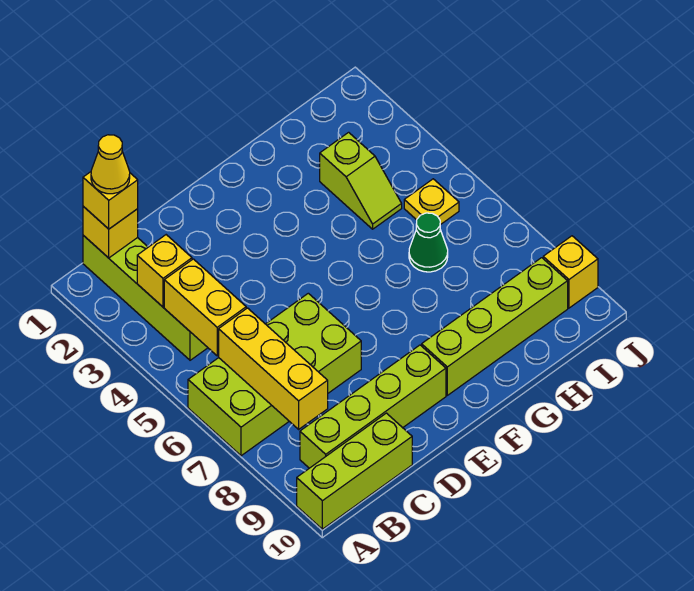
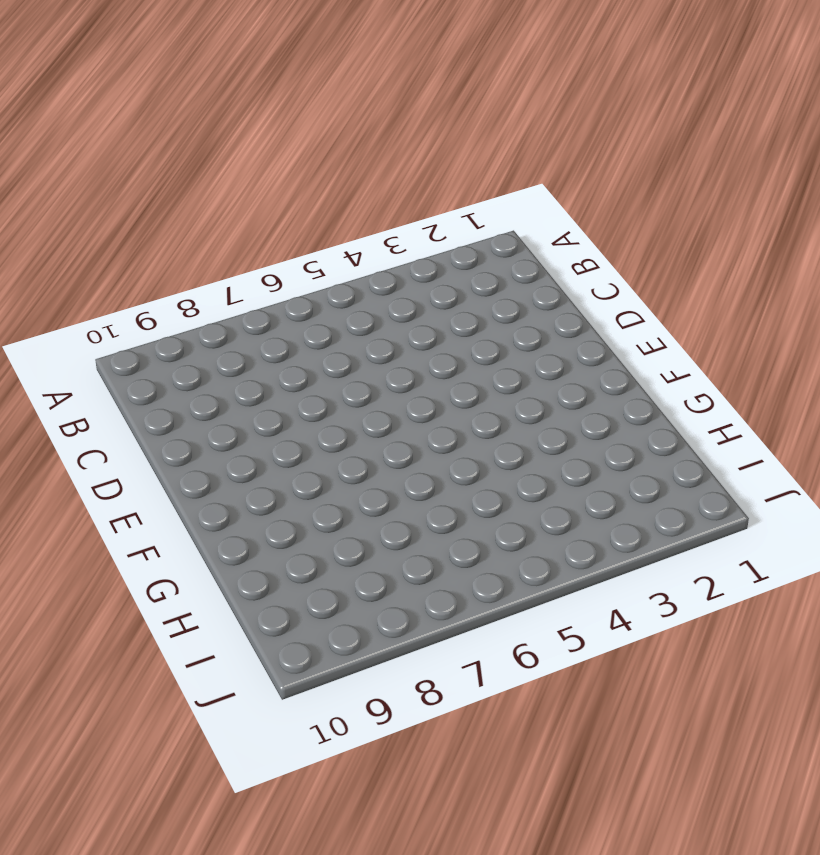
none -> lime brick A6:D7 level 1
none -> lime brick A10:C10 level 1
none -> lime brick B1:B4 level 1

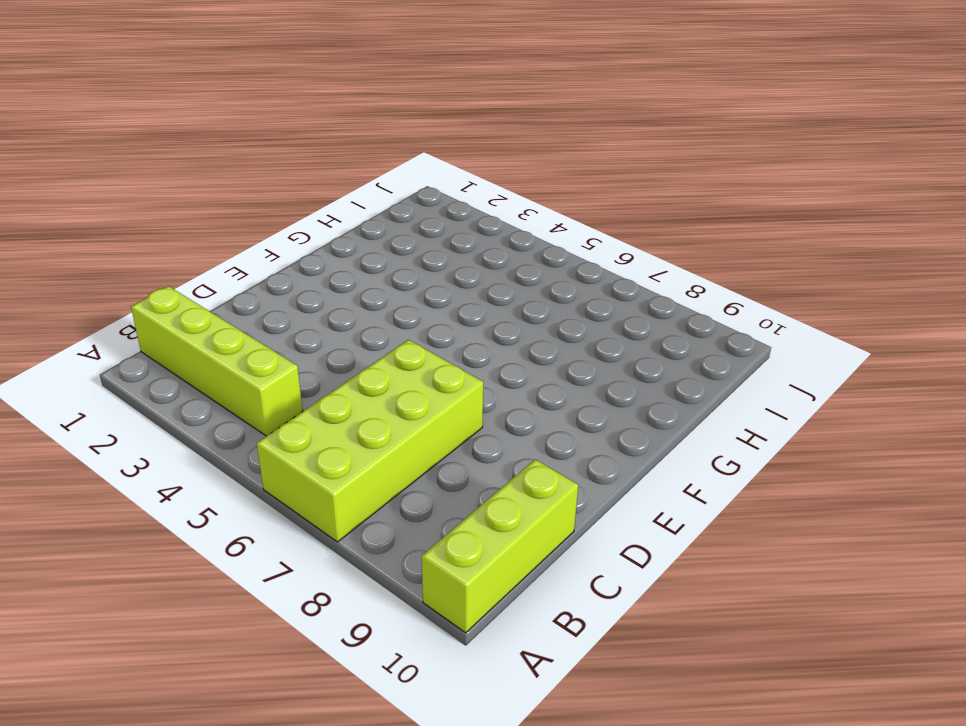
none -> lime brick B9:E9 level 1
none -> lime brick F9:I9 level 1
none -> lime slope H3:H4 level 1 top 3

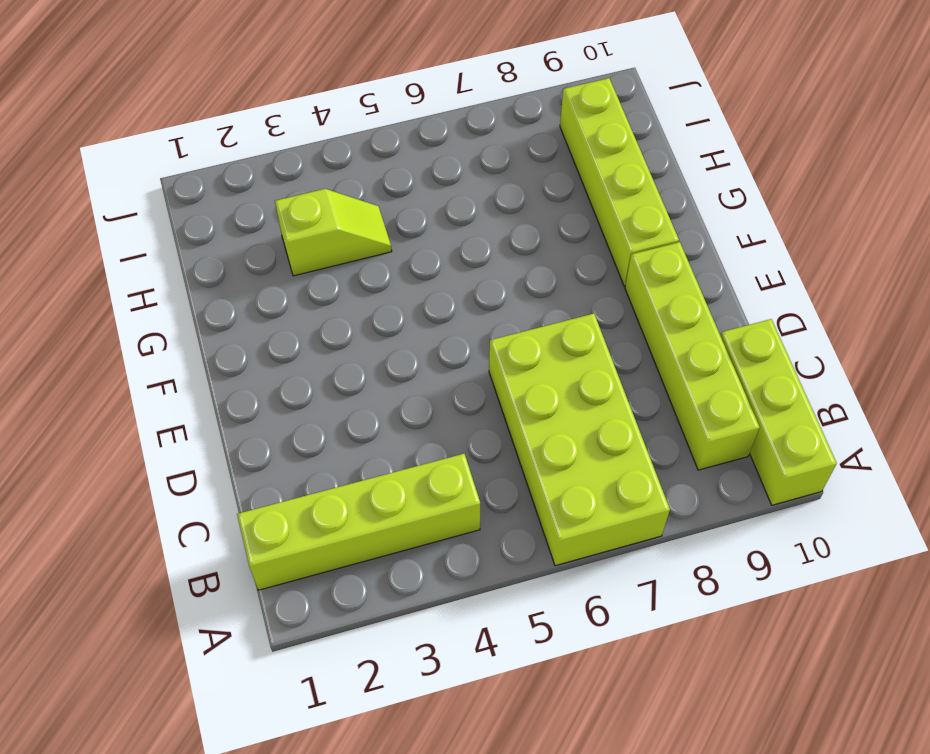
none -> green cone H6 level 1
none -> yellow plate I5 level 1
none -> yellow brick J9 level 1

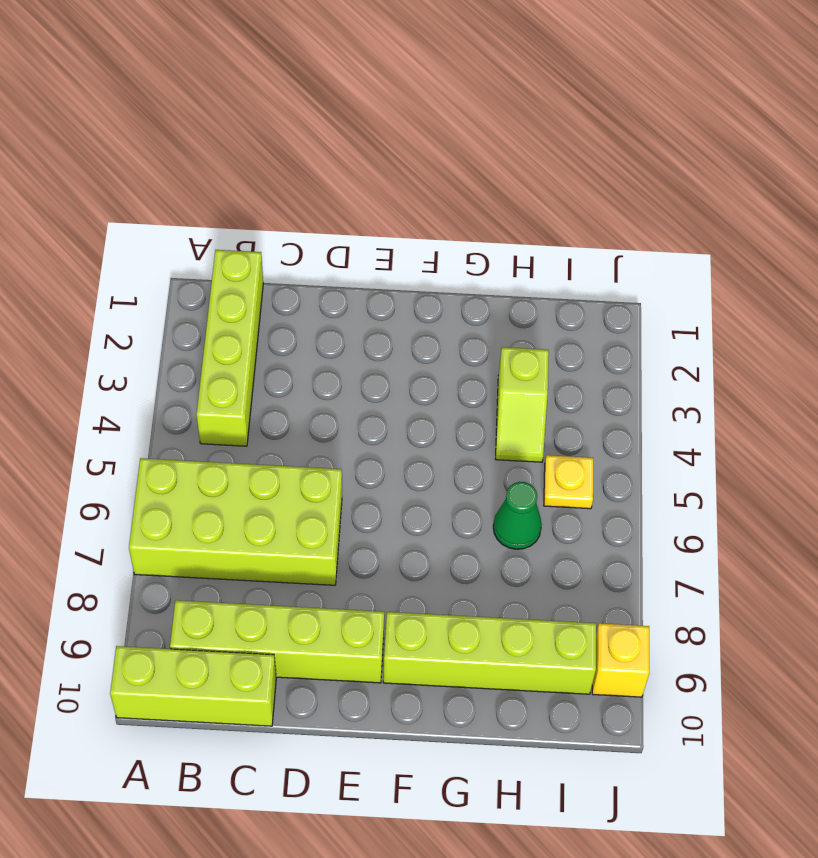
none -> yellow brick B1 level 2
none -> yellow brick B3 level 2
none -> yellow brick B4:B5 level 2

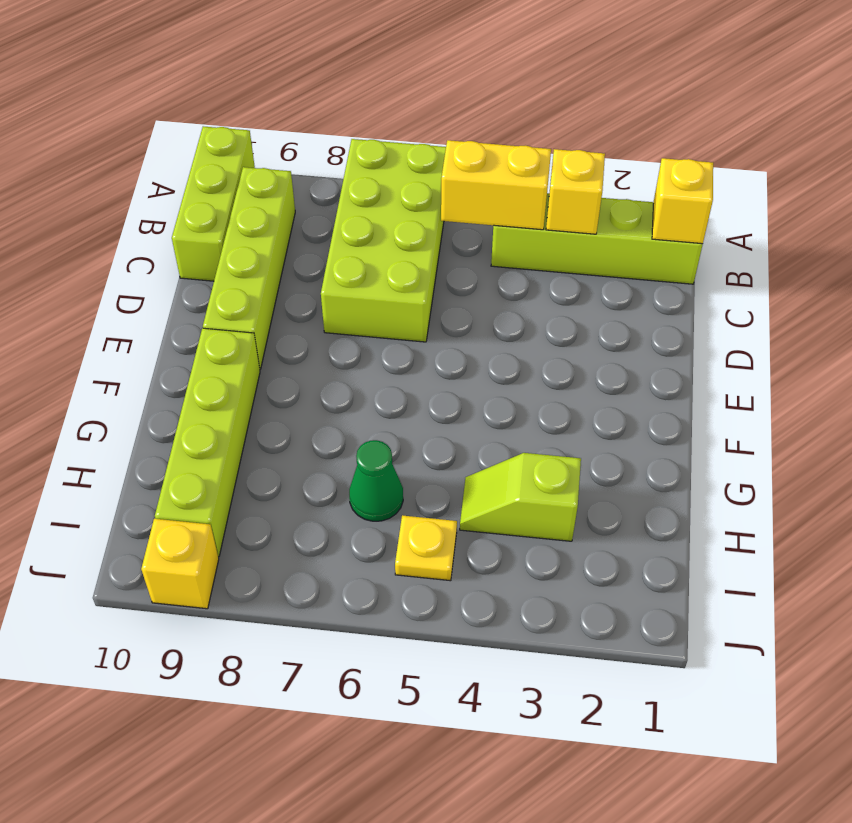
none -> yellow brick B6:B8 level 2
none -> yellow brick B1 level 3
none -> yellow cone B1 level 4

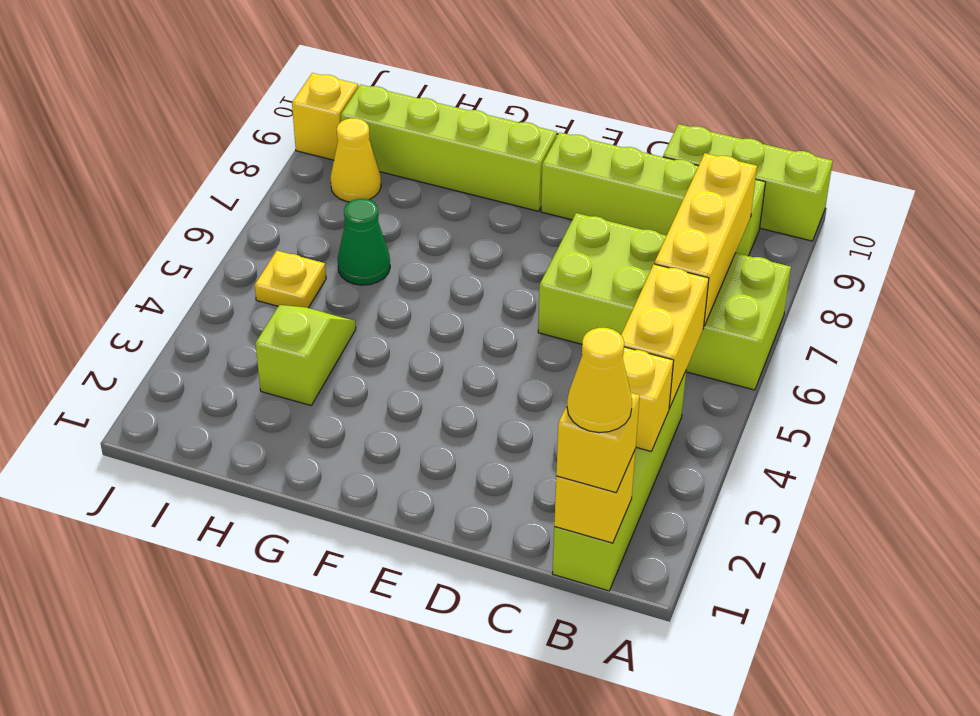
yellow cone I8 level 1 -> none

